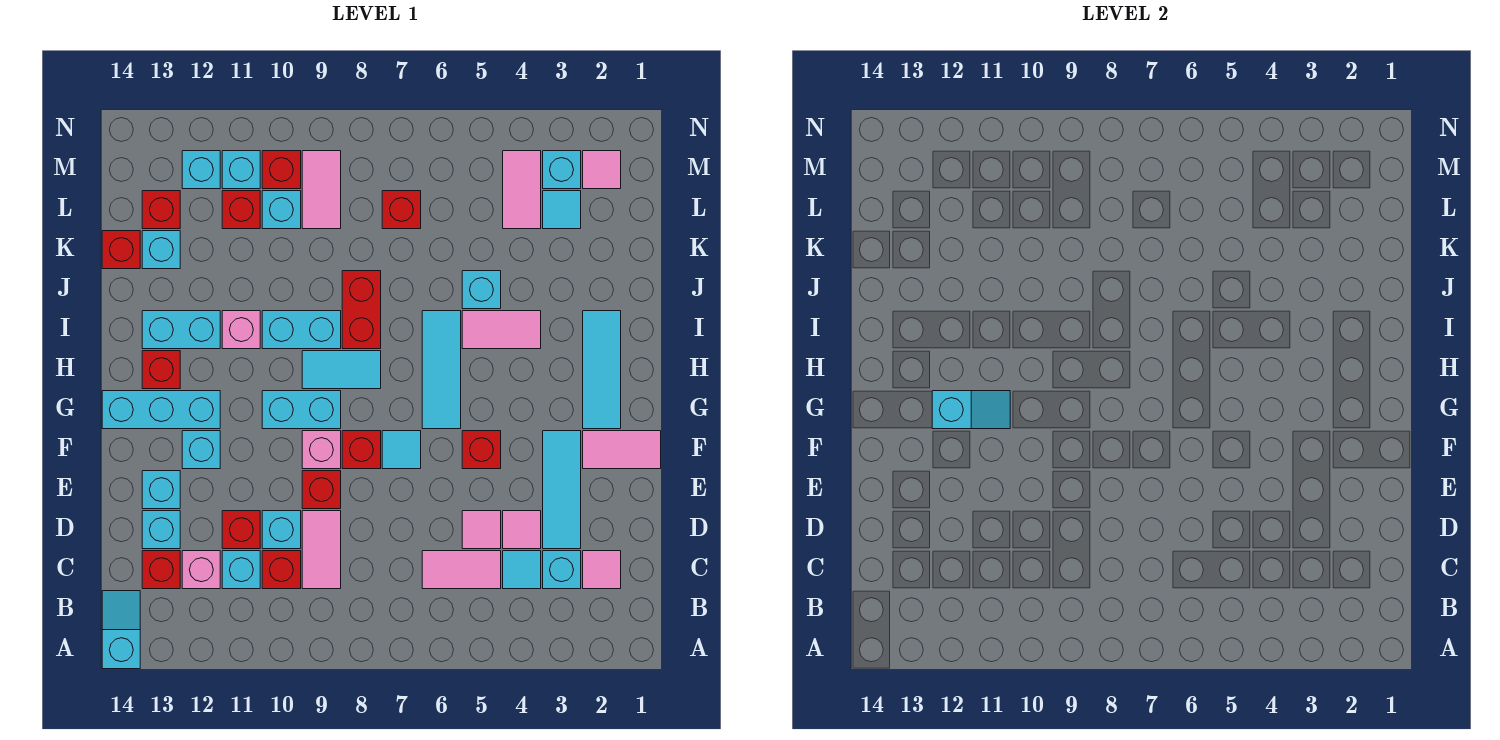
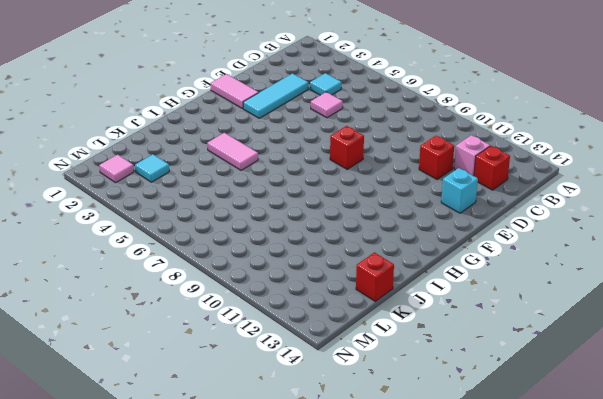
none -> cyan slope A14:B14 level 1 top A
none -> pink tile C2 level 1
none -> cyan brick C3 level 1
none -> pink tile C5:C6 level 1

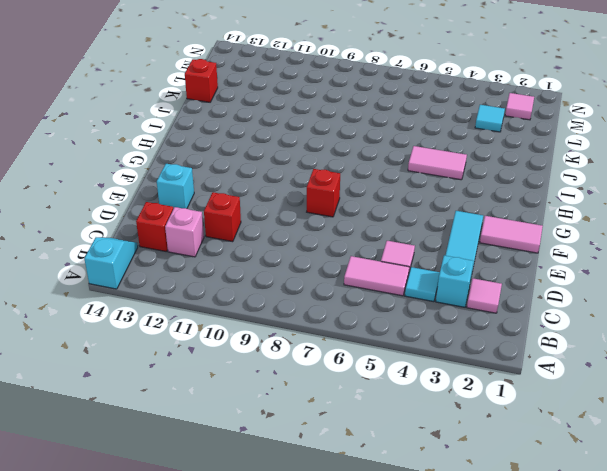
none -> pink tile C9:D9 level 1
none -> red brick C10 level 1
none -> cyan brick C11 level 1
none -> pink tile D4 level 1

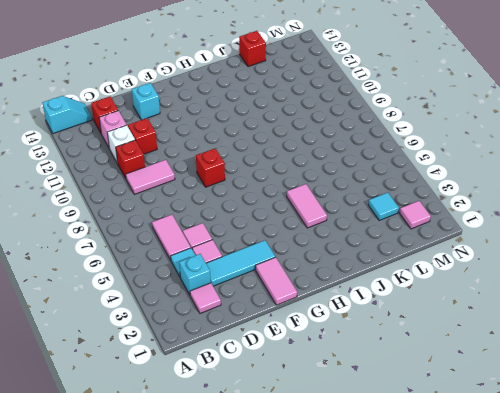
white brick C11 level 1 -> cyan brick C11 level 1
none -> cyan brick D10 level 1
none -> cyan brick D13 level 1
none -> red brick E9 level 1
none -> red brick F5 level 1

